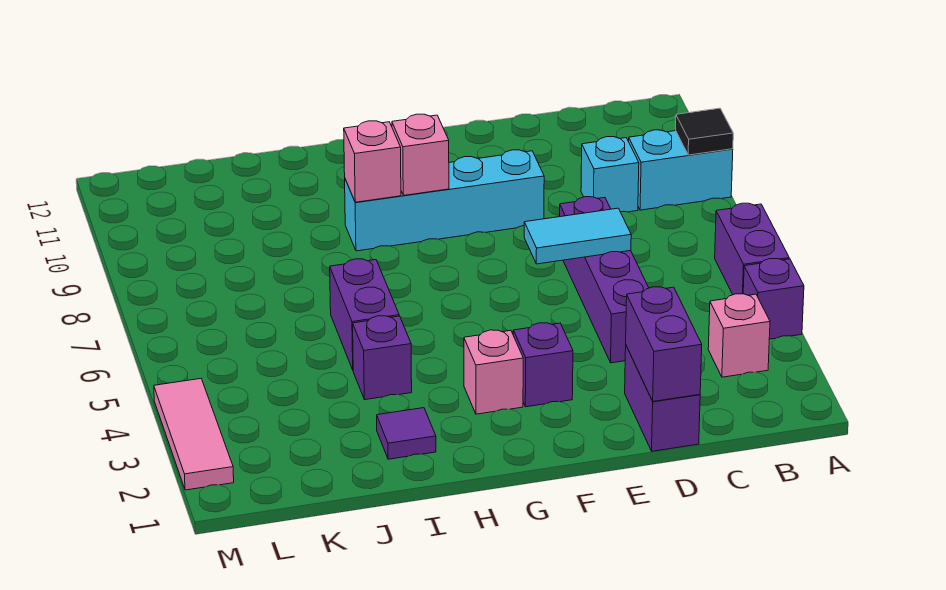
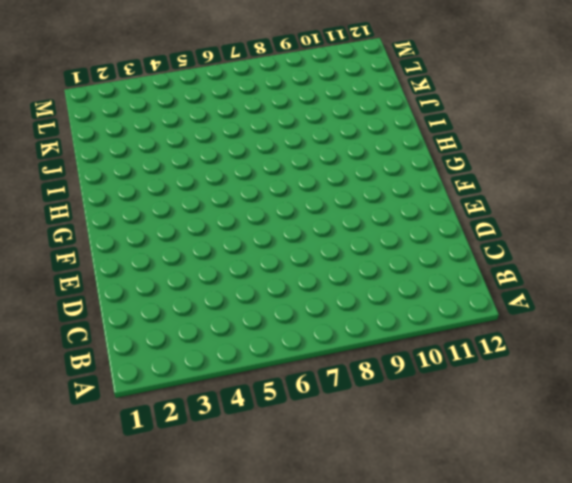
none -> purple brick A4 level 1
none -> purple brick A5:A6 level 1
none -> cyan brick A9:B9 level 1

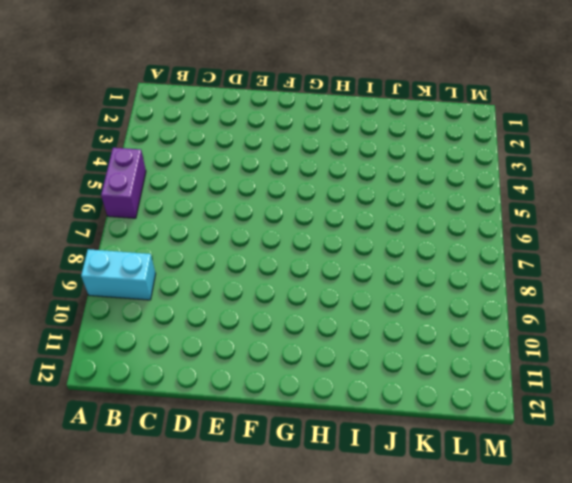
none -> purple brick A4 level 1
none -> pink brick B3 level 1
none -> cyan brick C9 level 1

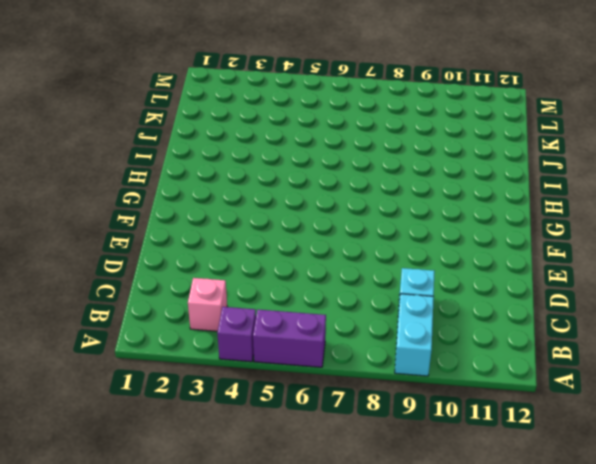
none -> purple brick D1:D2 level 1
none -> purple brick D4:D7 level 1
none -> cyan brick E9:H9 level 1

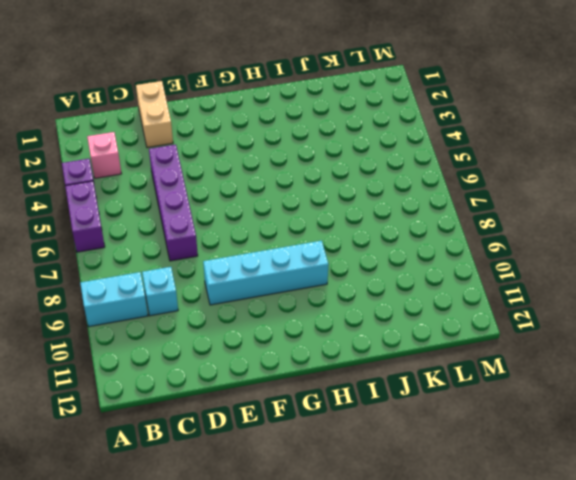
tan brick D1:D2 level 1 -> purple brick D1:D2 level 1
none -> purple brick F3 level 1
none -> pink brick G3 level 1
none -> purple tile I2 level 1

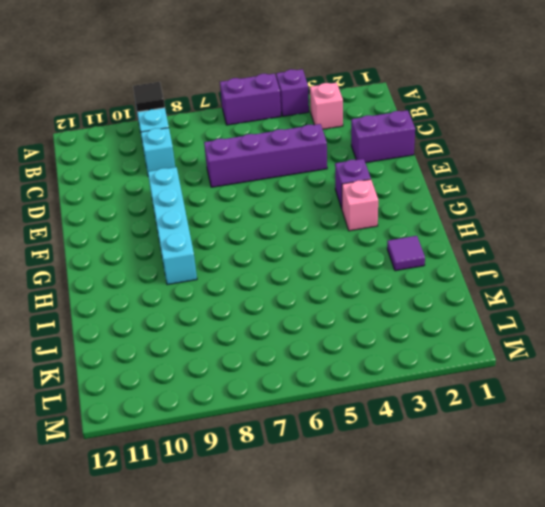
none -> purple brick I4 level 1
none -> purple brick I5:I6 level 1
none -> pink tile M2:M4 level 1

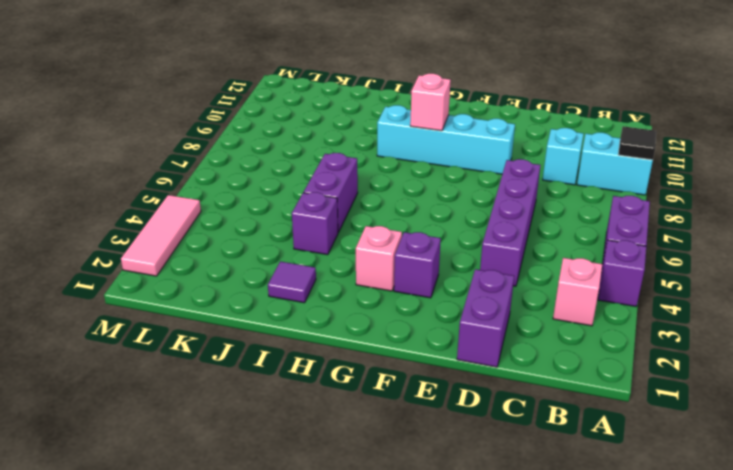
none -> purple brick D1:D2 level 2
none -> cyan tile D6:E6 level 2
none -> pink brick H9 level 2

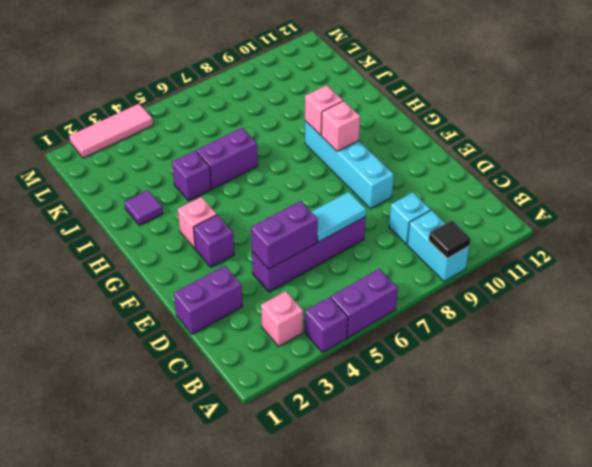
purple brick D4:D5 level 2 -> purple brick D1:D2 level 2
cyan tile D6:D7 level 2 -> cyan tile D6:E6 level 2

